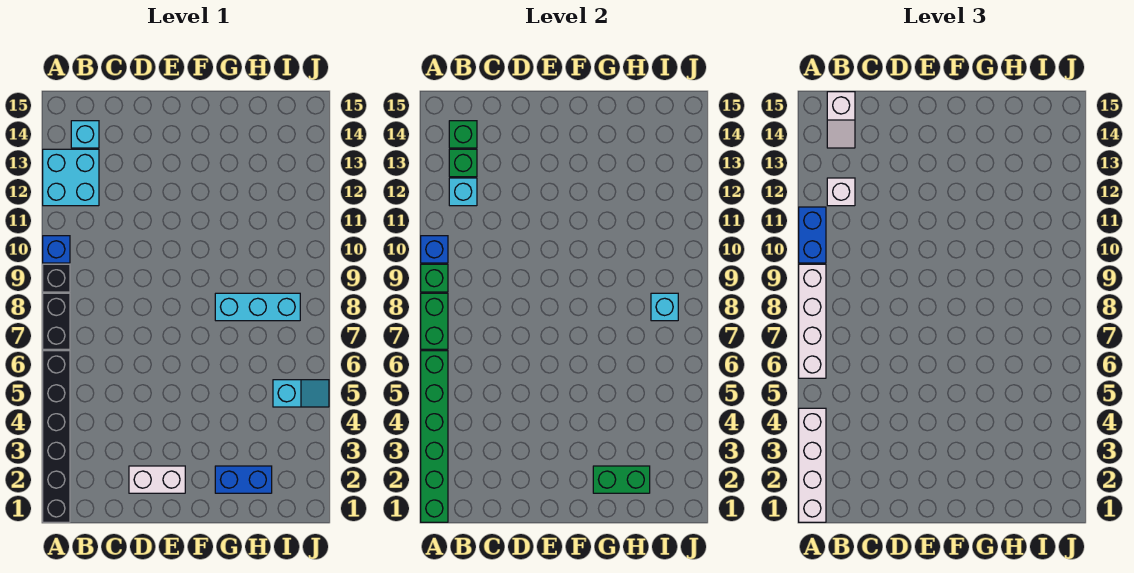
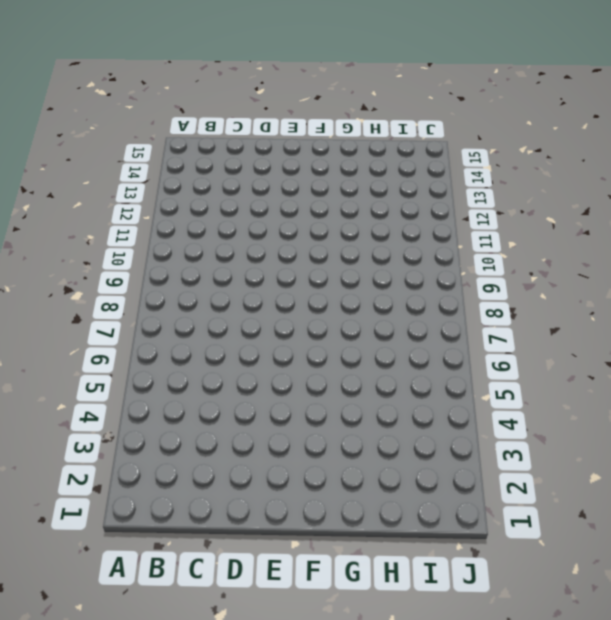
none -> black brick A1:A6 level 1
none -> black brick A7:A8 level 1
none -> black brick A9 level 1

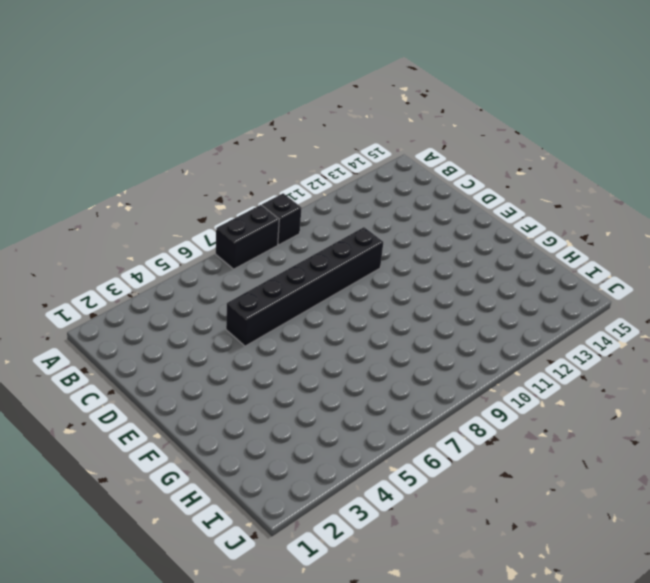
black brick D5:D10 level 1 -> black brick A1:A6 level 1
none -> blue brick A10 level 1
none -> cyan brick A12:B13 level 1
none -> cyan brick B14 level 1

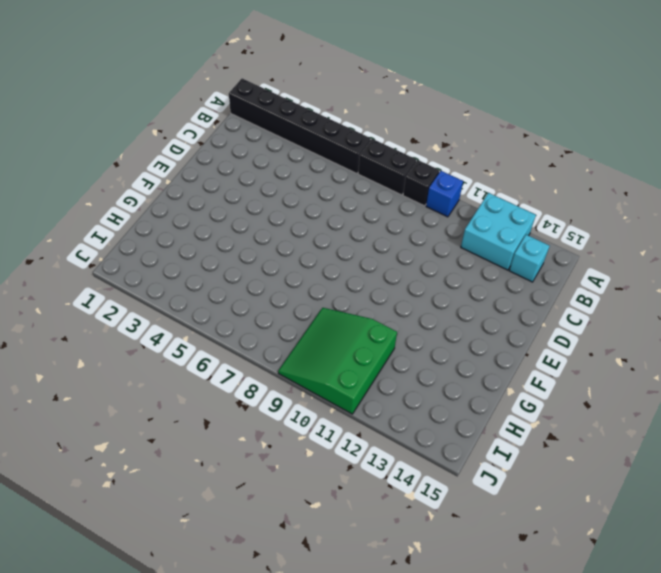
green slope H9:J11 level 1 top 11 -> none
none -> white brick D2:E2 level 1
none -> blue brick G2:H2 level 1
none -> cyan brick G8:I8 level 1

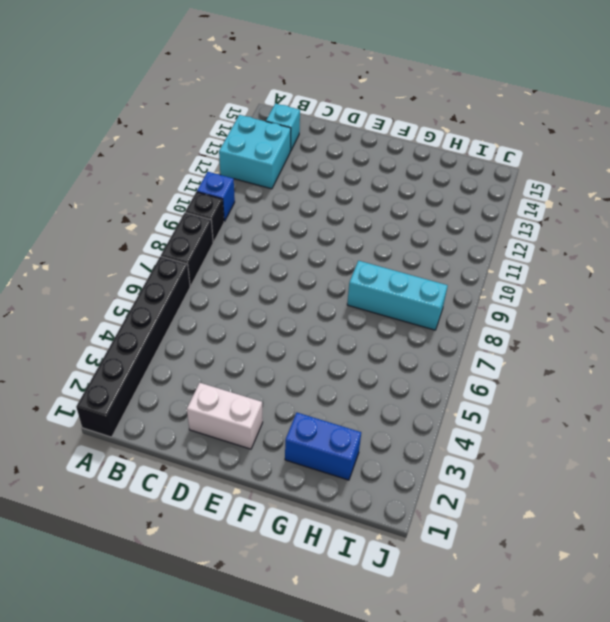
none -> cyan slope I5:J5 level 1 top I
none -> green brick A1:A6 level 2
none -> green brick A7:A8 level 2

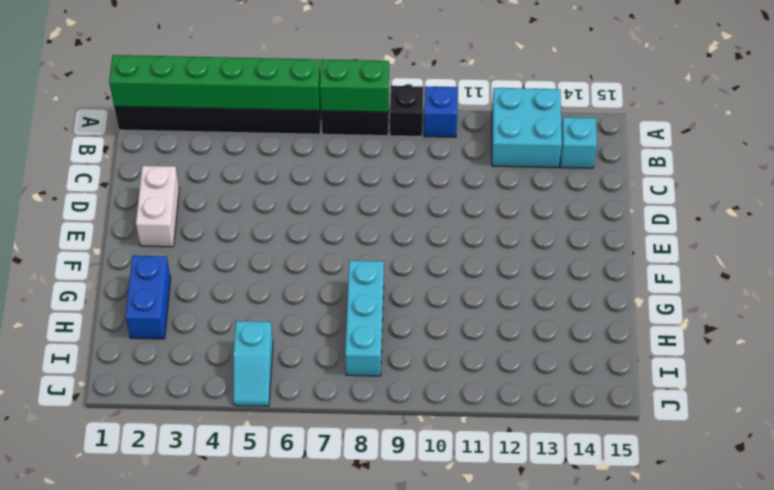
none -> green brick A9 level 2
none -> blue brick A10 level 2
none -> cyan brick B12 level 2

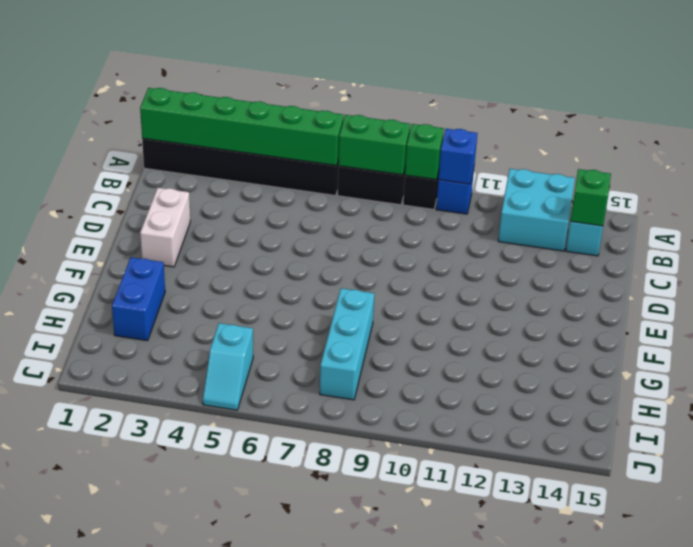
none -> cyan brick B12 level 2
none -> green brick B13 level 2
none -> green brick G2:H2 level 2

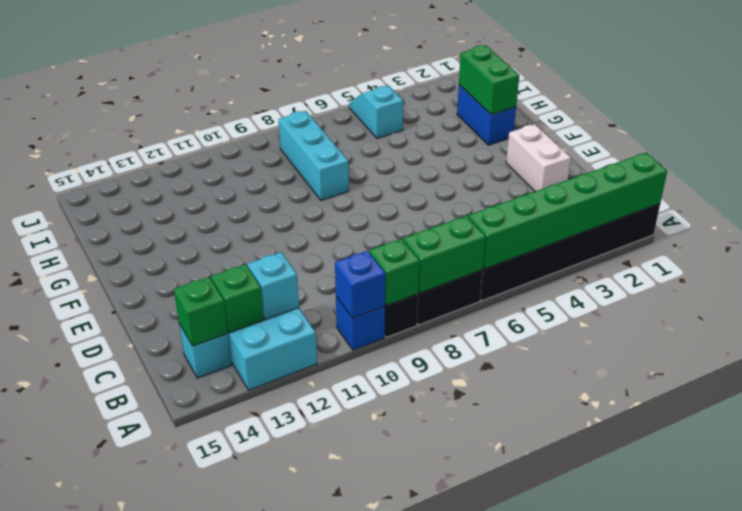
none -> cyan brick I8 level 2
none -> white brick A1:A4 level 3
none -> white brick A6:A9 level 3

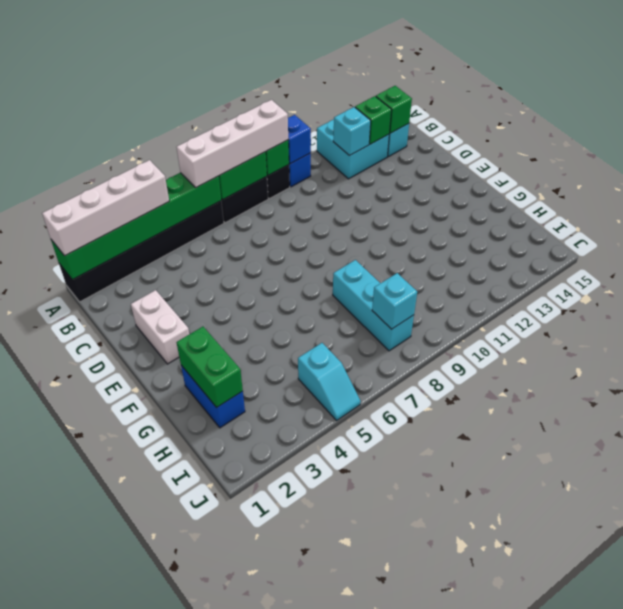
none -> blue brick A10:A11 level 3
none -> white brick B12 level 3
none -> white slope B14:B15 level 3 top 15

